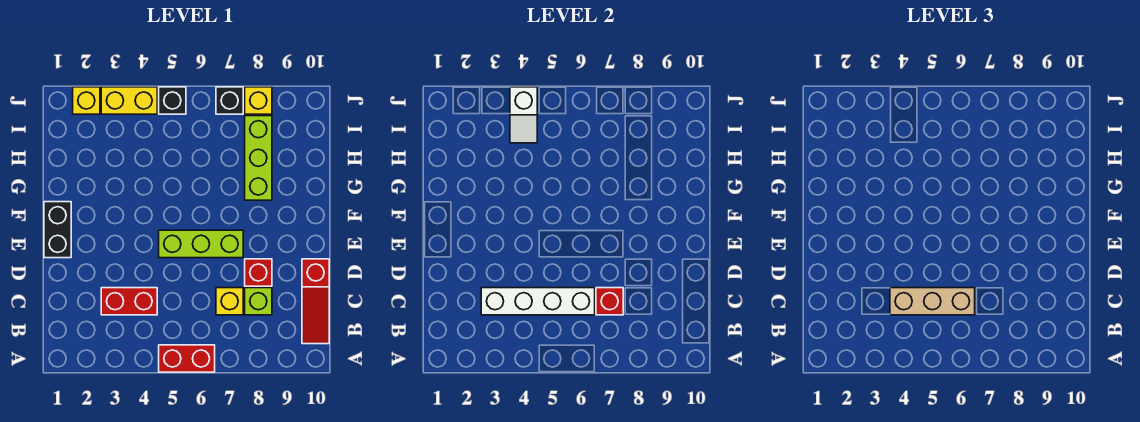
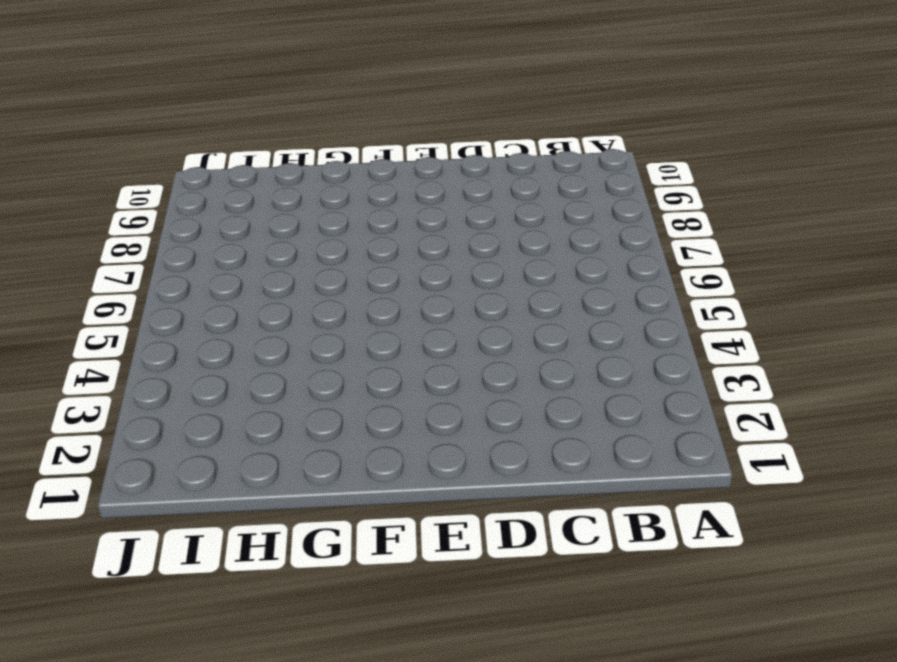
none -> red brick A5:A6 level 1
none -> red slope B10:D10 level 1 top D
none -> red brick C3:C4 level 1

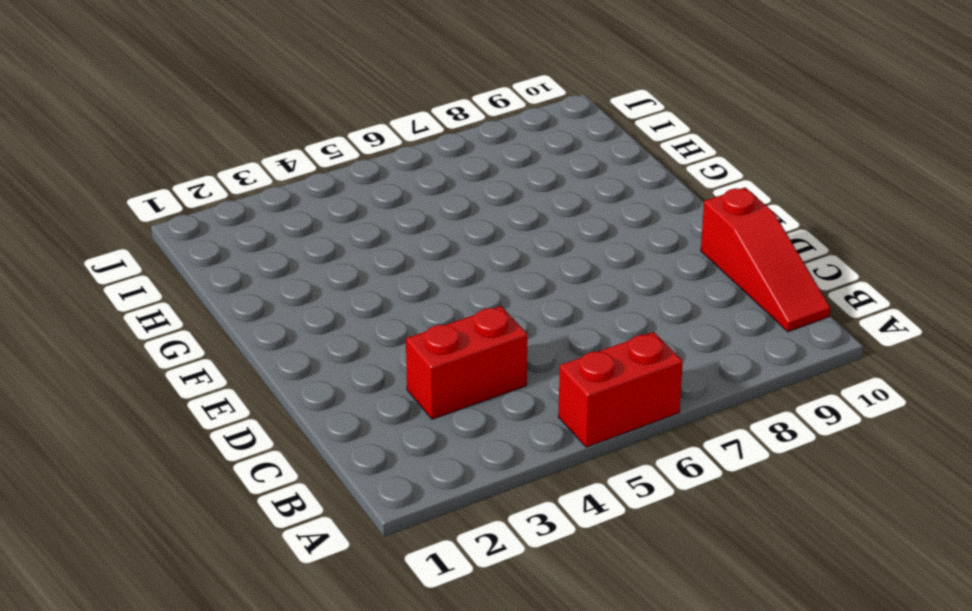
none -> yellow brick C7 level 1
none -> lime brick C8 level 1
none -> red brick D8 level 1

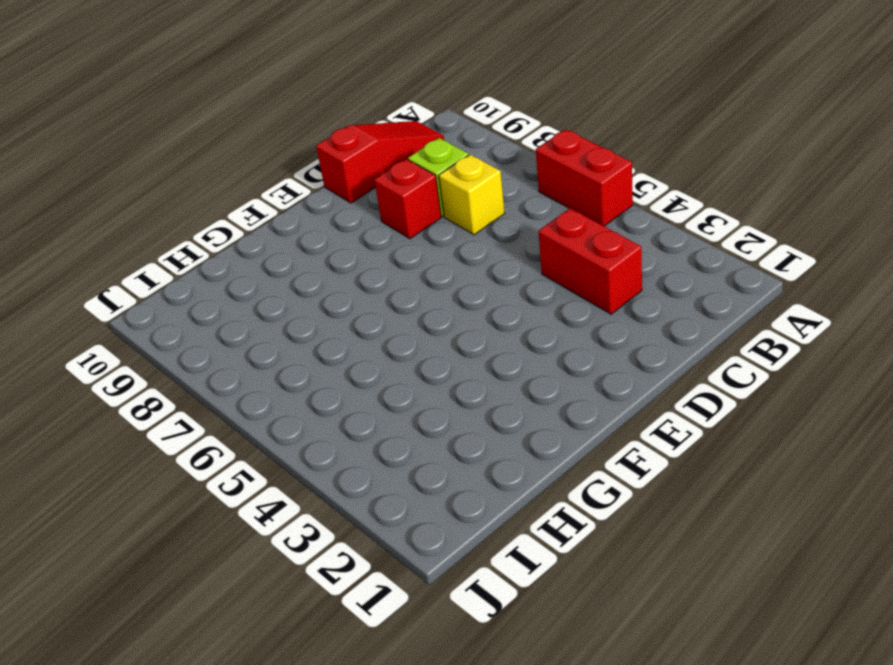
none -> black brick E1:F1 level 1
none -> lime brick E5:E7 level 1
none -> lime brick G8:I8 level 1

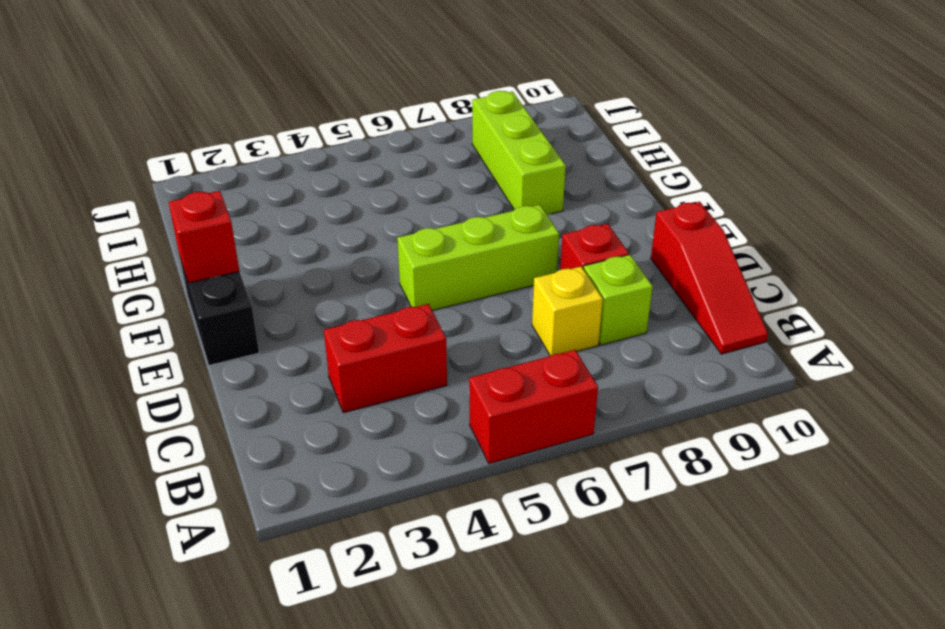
red brick F1 level 2 -> red brick C7 level 2
none -> yellow brick J2 level 1
none -> yellow brick J3:J4 level 1
none -> black brick J5 level 1

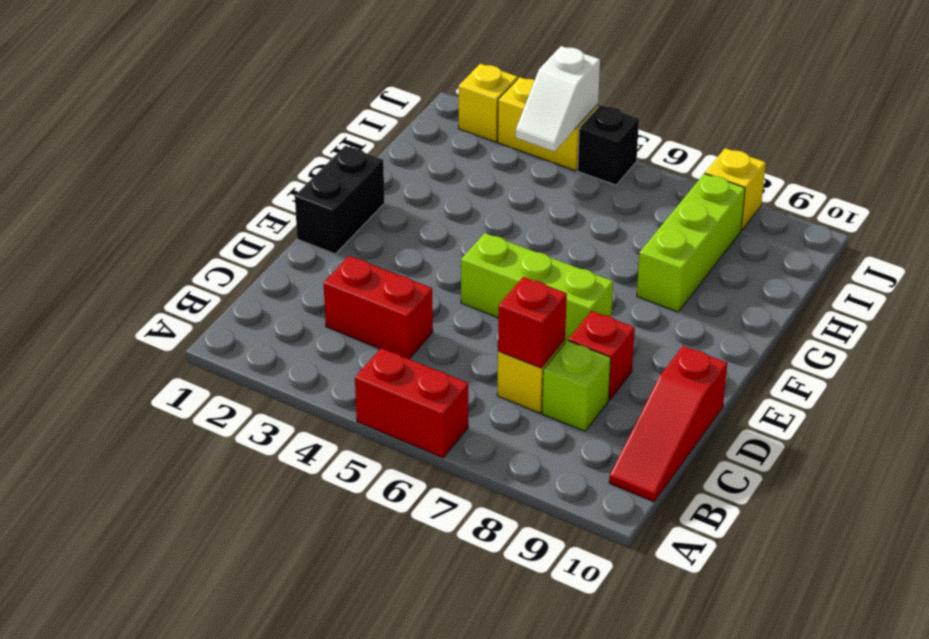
none -> black brick J7 level 1
none -> white brick C3:C6 level 2
none -> tan brick C4:C6 level 3

